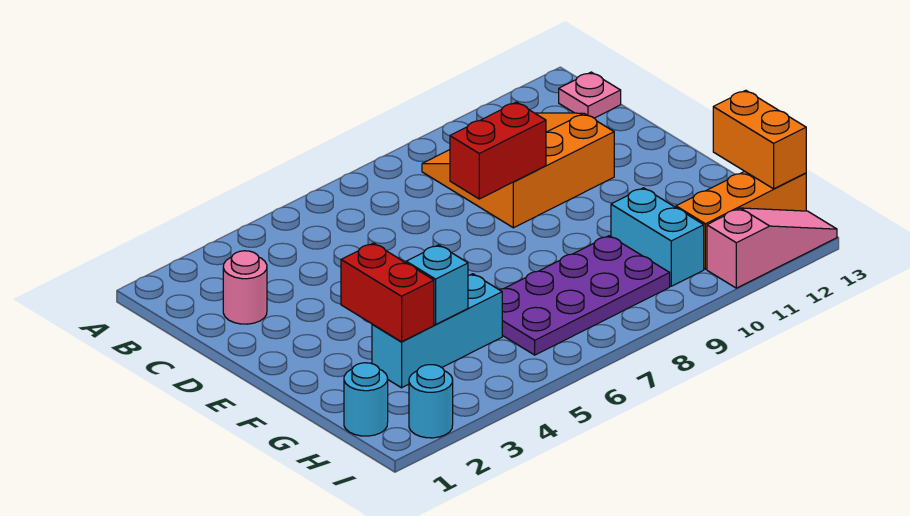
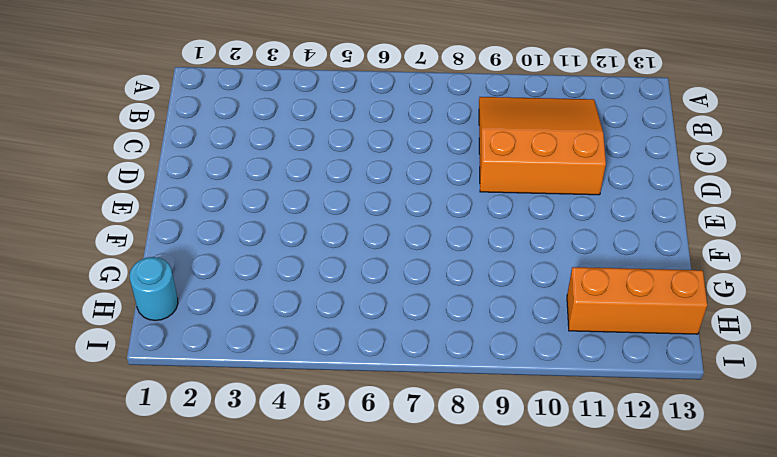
none -> pink plate B13 level 1
none -> pink round brick C2 level 1
none -> cyan brick G3:G5 level 1

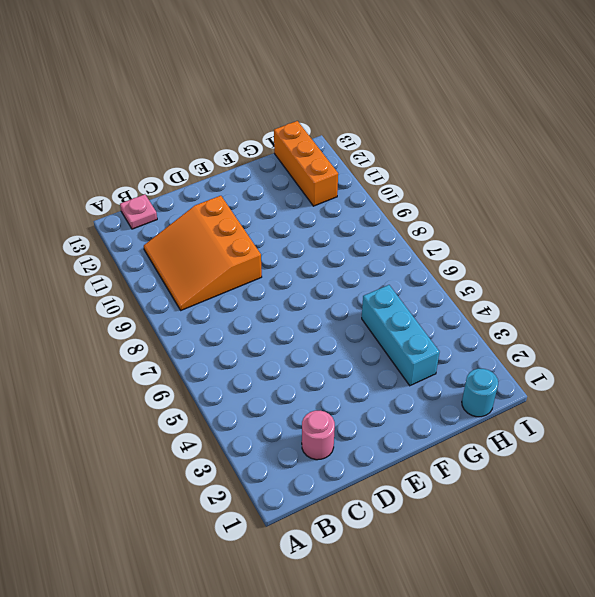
none -> purple plate G6:H9 level 1
none -> cyan brick G10:H10 level 1
none -> cyan round brick I2 level 1

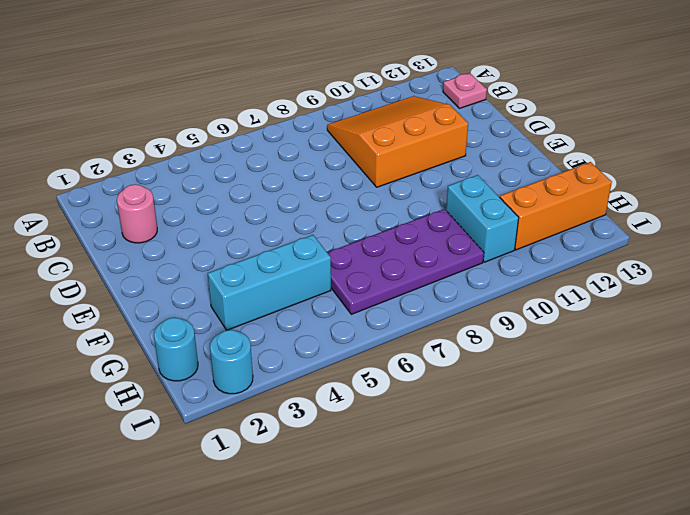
none -> pink slope I11:I13 level 1 top 11
none -> red brick D8:D9 level 2
none -> red brick F3:G3 level 2

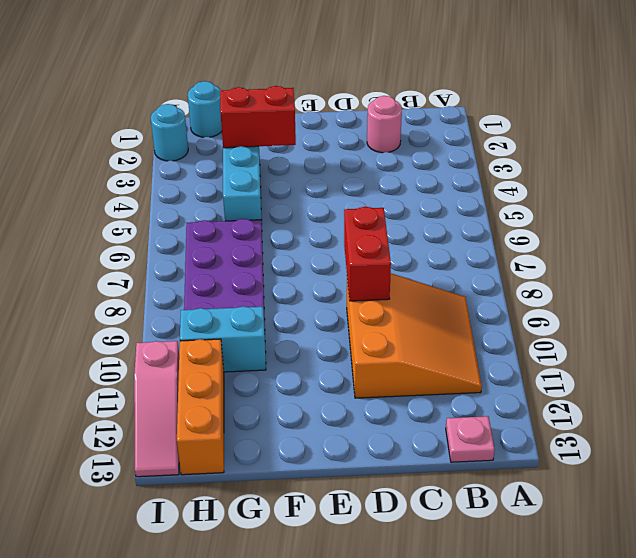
none -> cyan brick G4 level 2
none -> orange brick G13:H13 level 2

